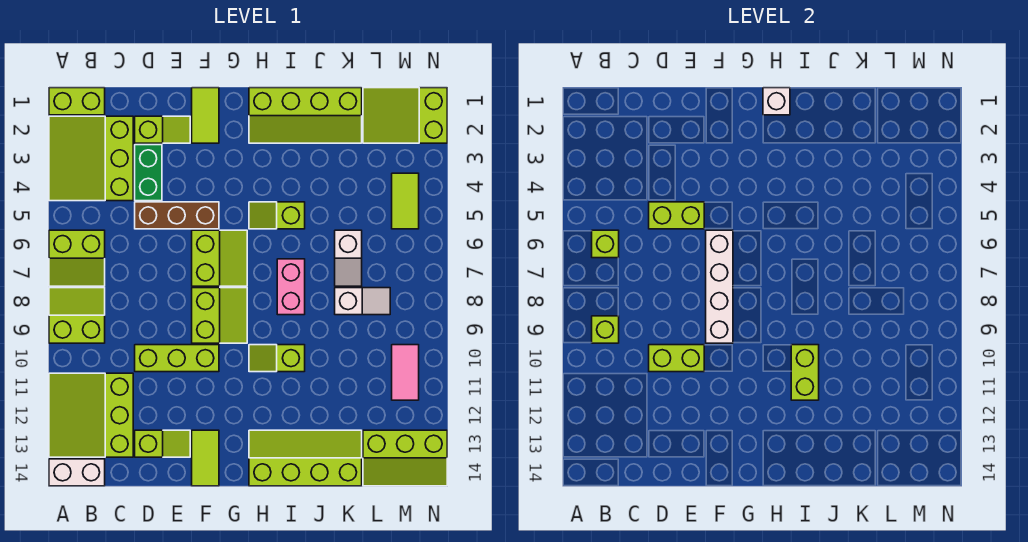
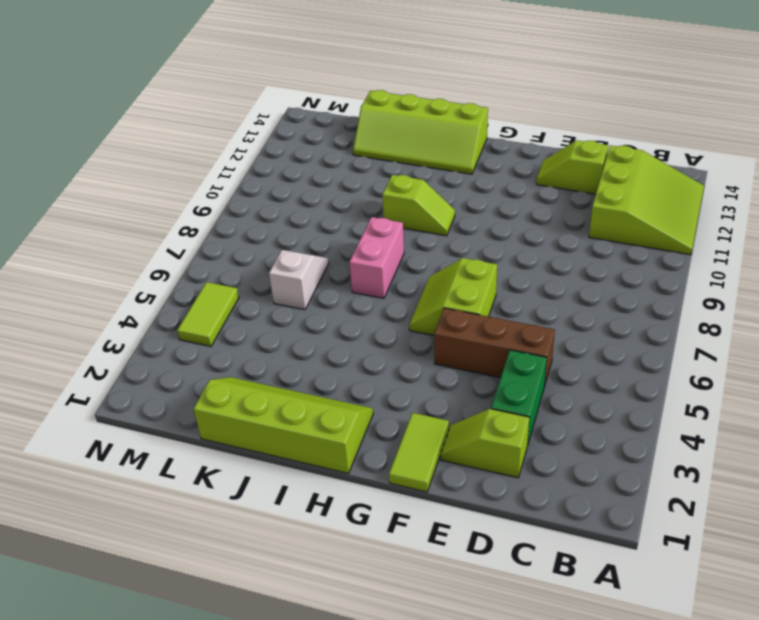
none -> lime brick A1:B1 level 1
none -> lime slope A2:C4 level 1 top C
none -> lime slope A6:B7 level 1 top 6
none -> lime slope A8:B9 level 1 top 9

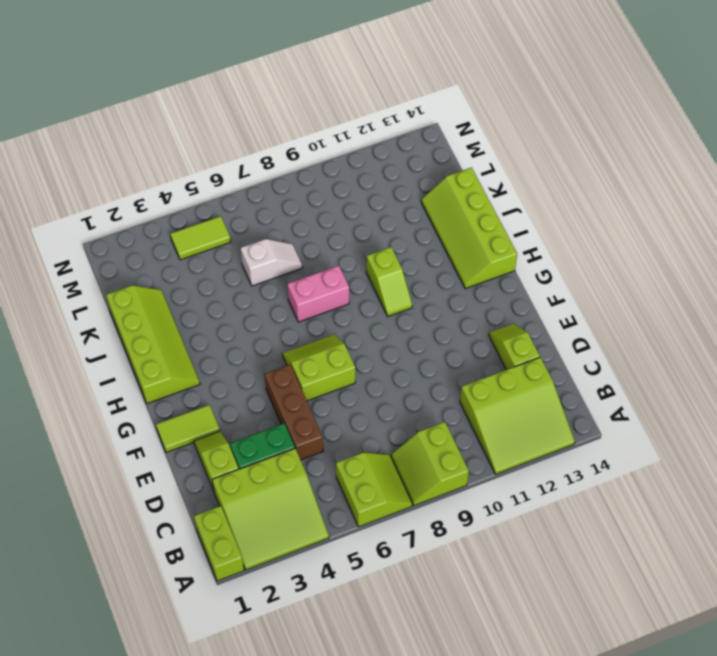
none -> white brick A14:B14 level 1
none -> lime brick D10:F10 level 1
none -> lime slope F8:G9 level 1 top F
none -> lime tile F13:F14 level 1

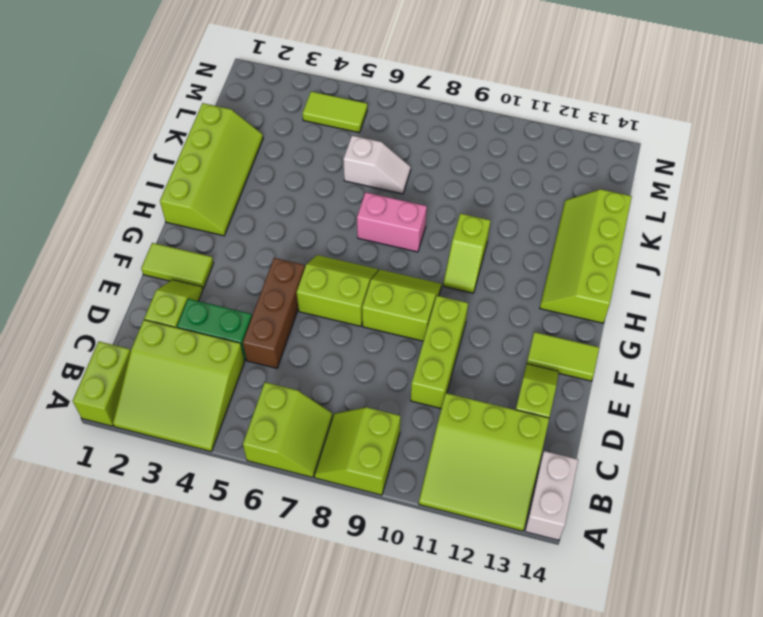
none -> lime slope H5:I5 level 1 top I
none -> white slope K8:L8 level 1 top K
none -> lime slope L1:N2 level 1 top N
none -> lime slope L13:N14 level 1 top 13

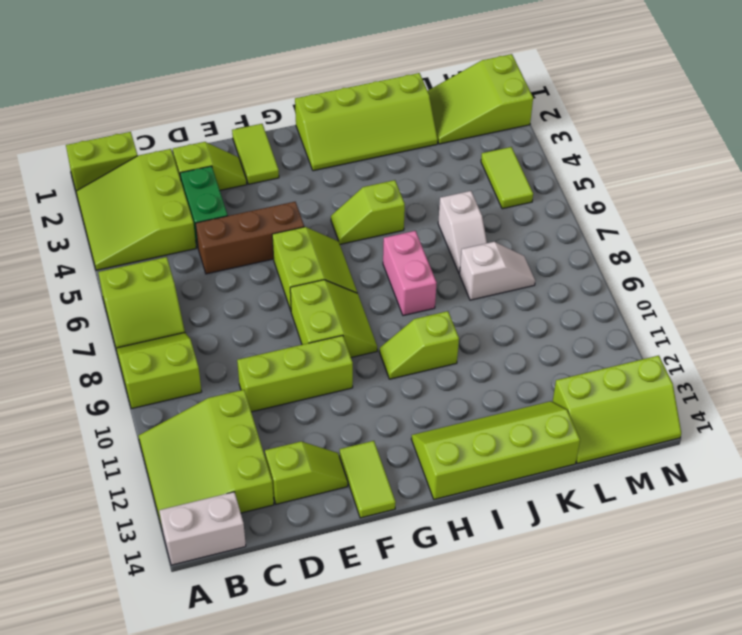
none -> pink tile M10:M11 level 1
none -> lime brick B6 level 2
none -> lime brick B9 level 2
none -> lime brick D5:E5 level 2

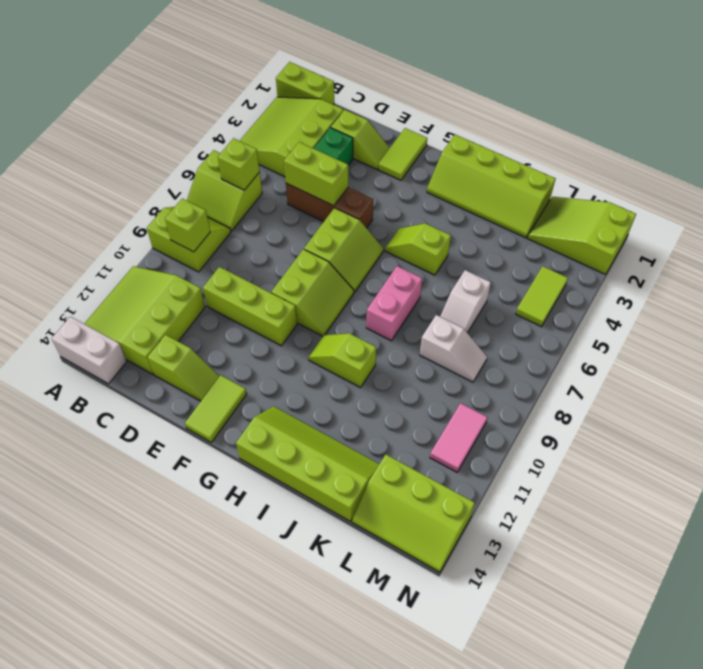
none -> lime brick D10:E10 level 2
none -> white brick F6:F9 level 2
none -> white brick H1 level 2
none -> lime brick I10:I11 level 2

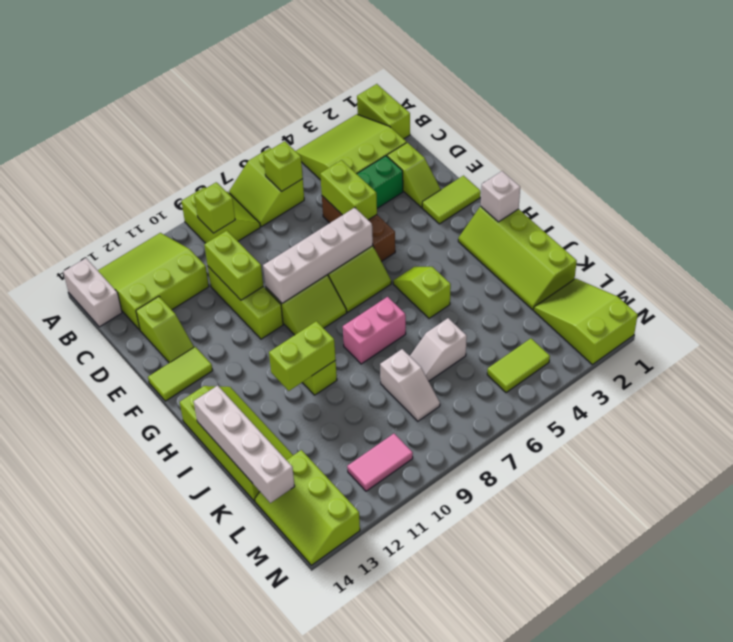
white brick I14:L14 level 2 -> none

